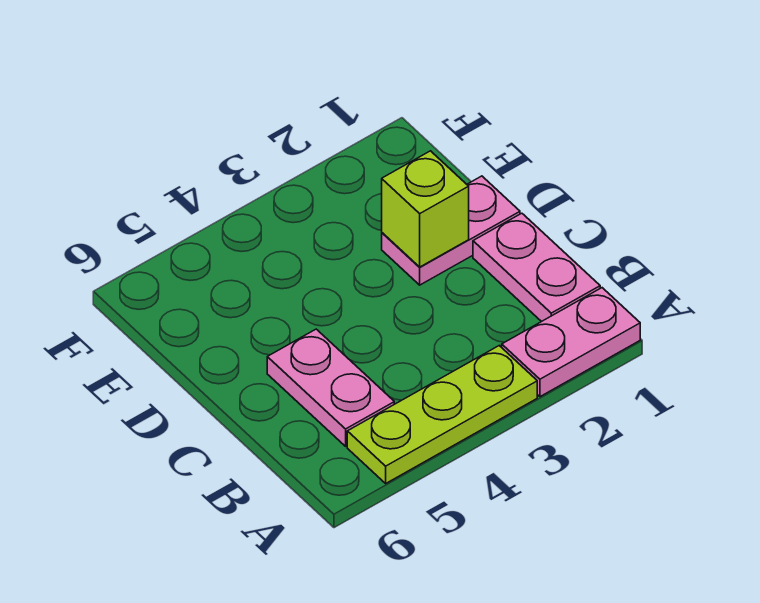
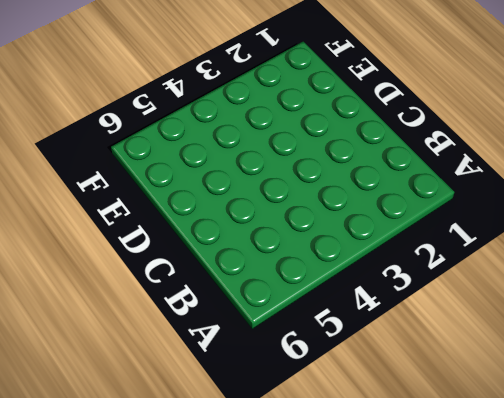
none -> pink plate A1:A2 level 1
none -> lime plate A3:A5 level 1

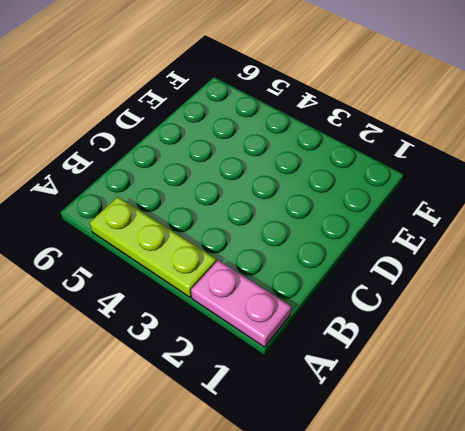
none -> pink plate B1:C1 level 1
none -> pink plate B5:C5 level 1

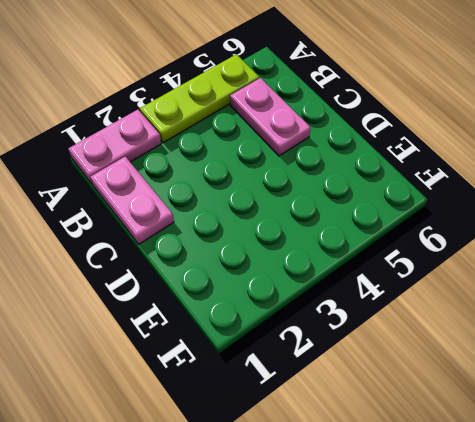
none -> pink plate D1:D2 level 1
none -> lime brick D2 level 2

